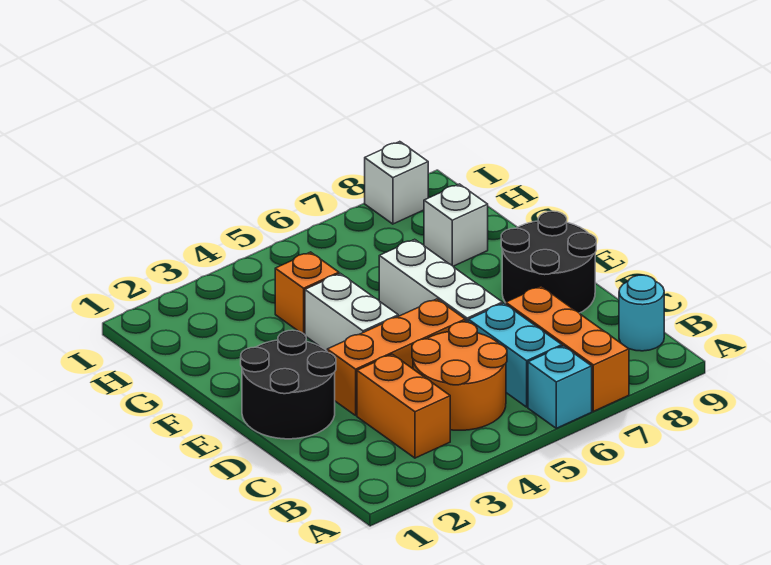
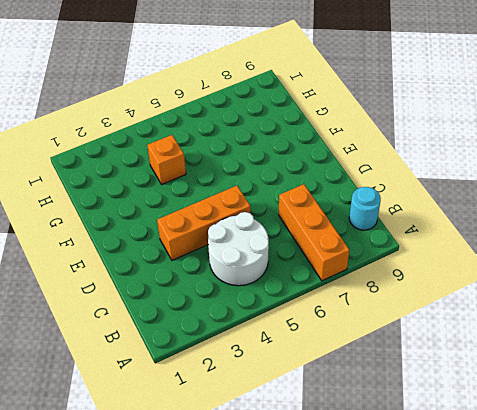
white round brick B4:C5 level 1 -> orange round brick B4:C5 level 1
none -> cyan brick A6 level 1
none -> orange brick B3:C3 level 1
none -> cyan brick B6:C6 level 1

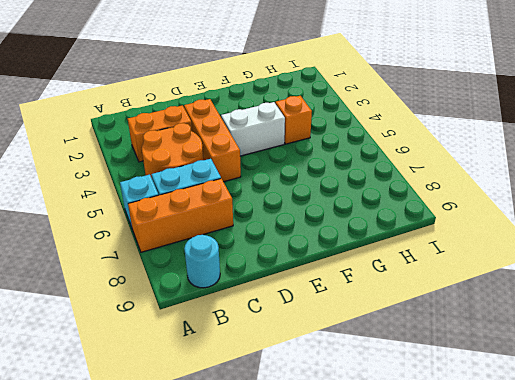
none -> black round brick D1:E2 level 1
none -> white brick D6:F6 level 1
none -> black round brick D8:E9 level 1

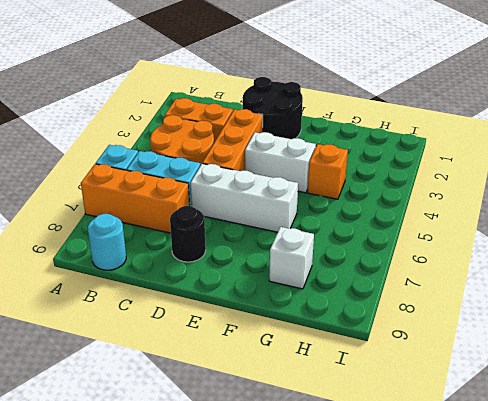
black round brick D8 level 1 -> black round brick D8:E9 level 1
none -> white brick I8 level 1

